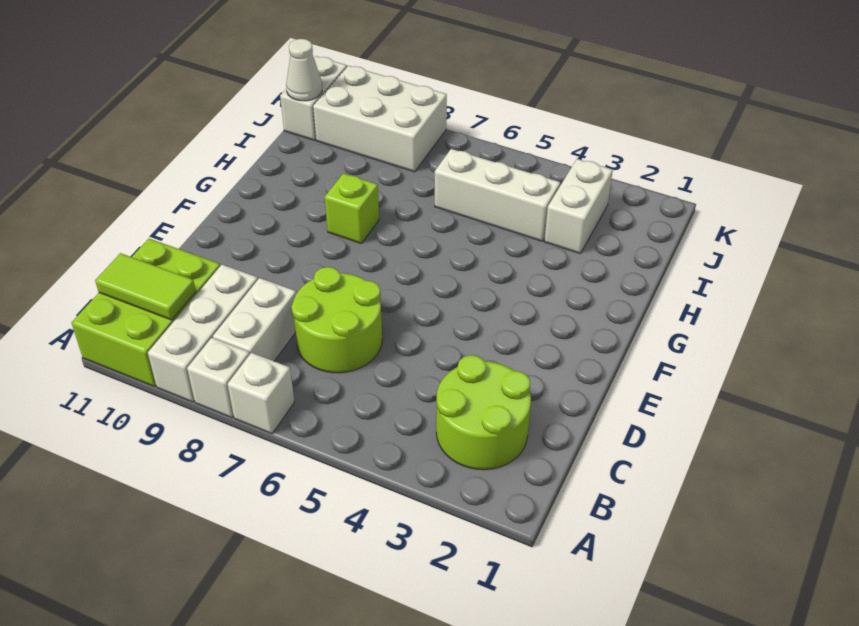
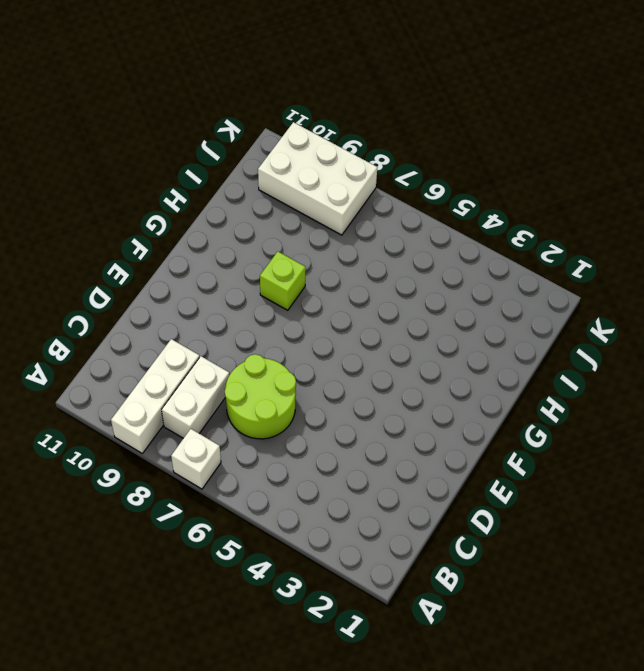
none -> white brick A8 level 1
none -> lime brick A10:C11 level 1
none -> lime round brick B2:C3 level 1

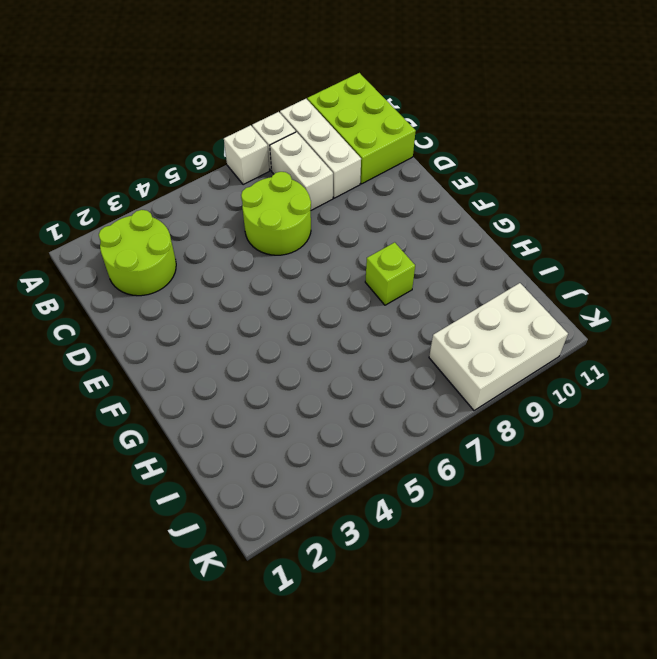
none -> white brick I3:J3 level 1
none -> white brick I4:I6 level 1
none -> white brick J11:K11 level 1

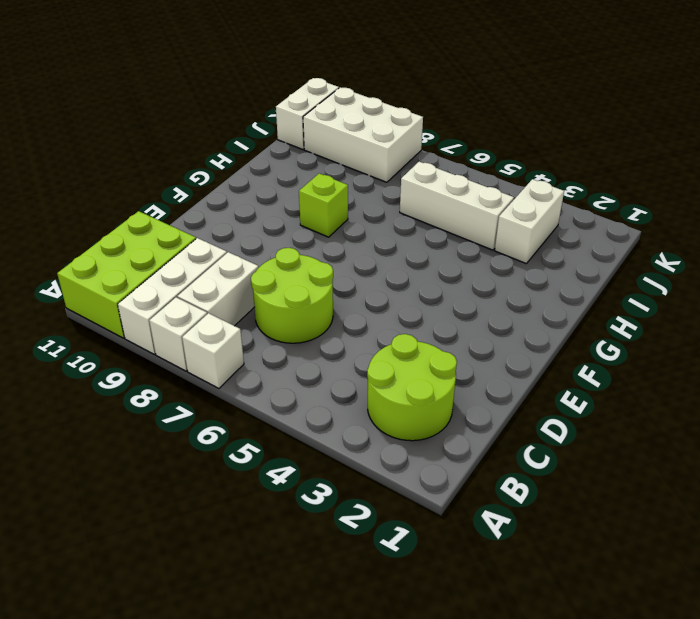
none -> lime tile B10:B11 level 2
none -> white cone J11 level 2

